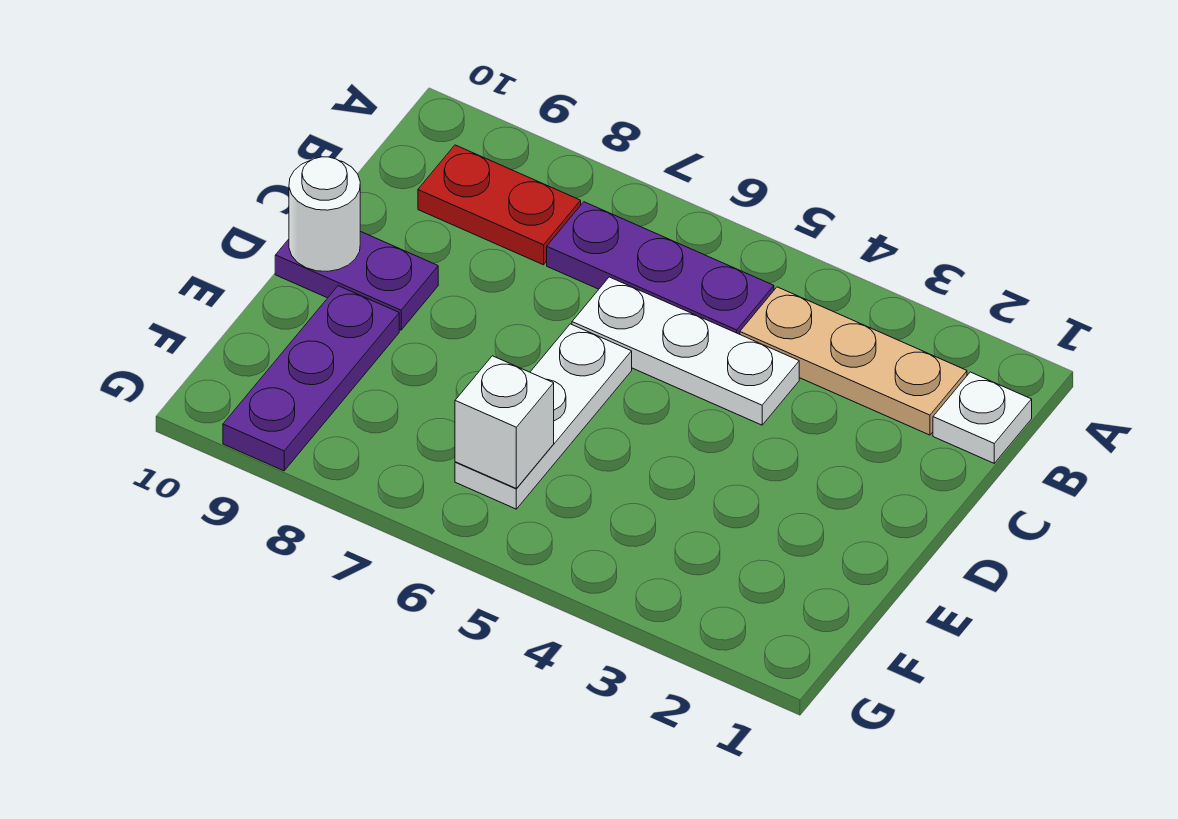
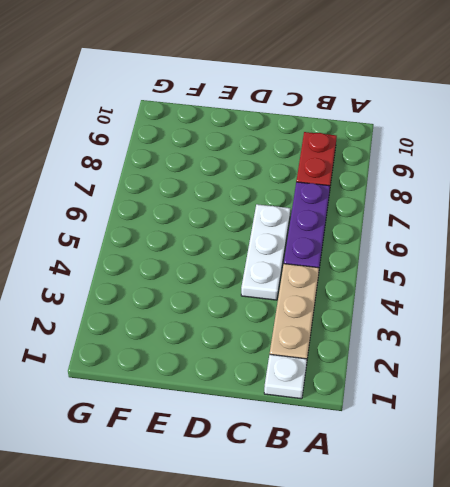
none -> white plate D6:F6 level 1
none -> purple plate D9:D10 level 1

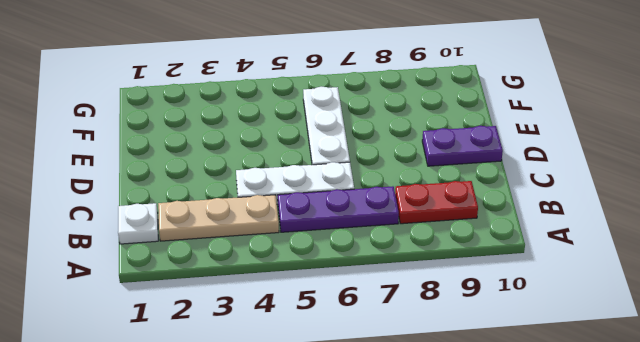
none -> purple plate E9:G9 level 1
none -> white round brick D10 level 2

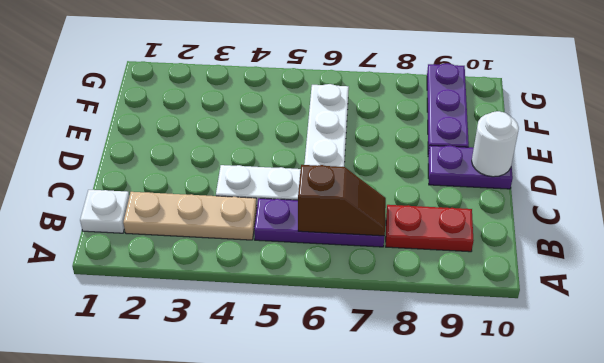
brown slope B6:B7 level 2 top 6 -> none
none -> white brick F6 level 2

